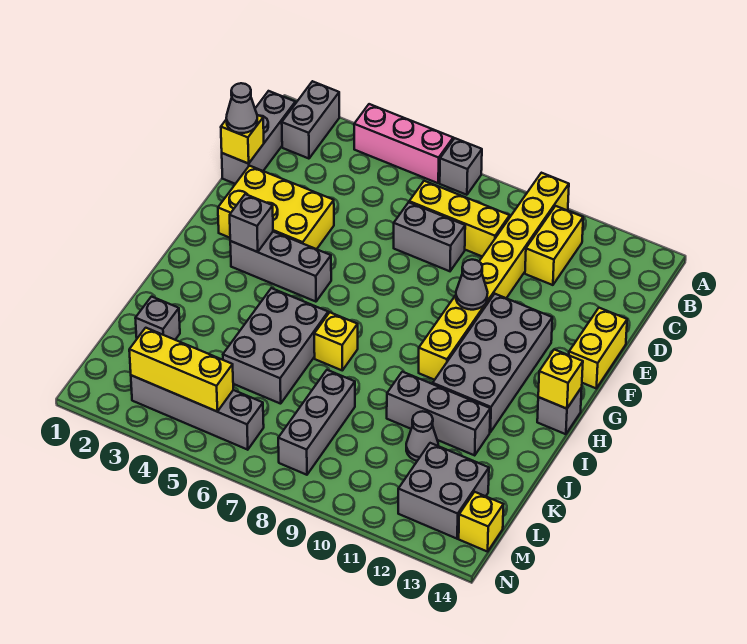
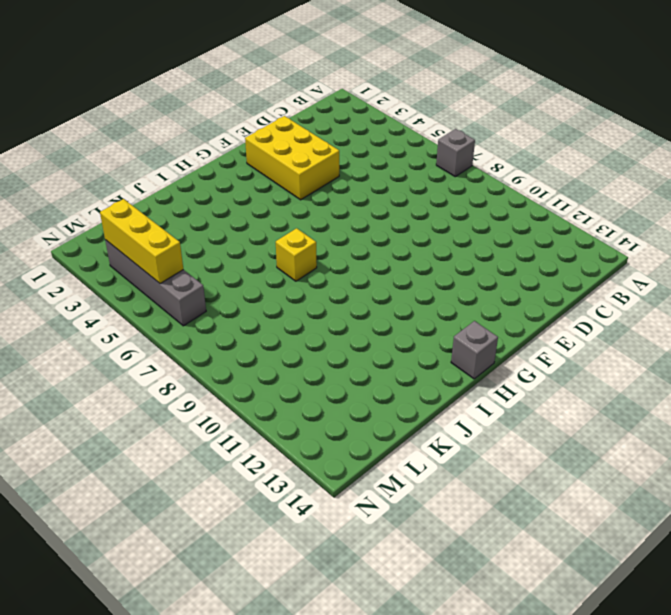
none -> grey brick A2:B2 level 1
none -> pink brick A4:A6 level 1
none -> yellow brick A10:H10 level 1

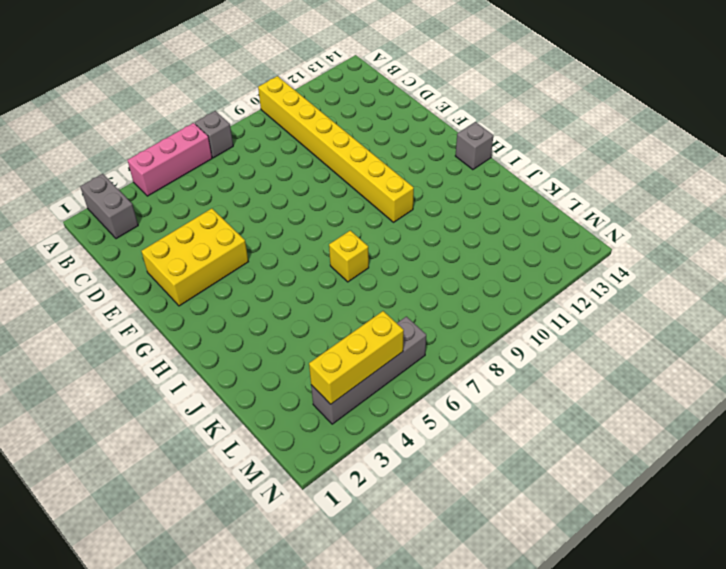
none -> grey brick B1:D1 level 1
none -> yellow brick B11:C11 level 1
none -> yellow brick C7:C9 level 1

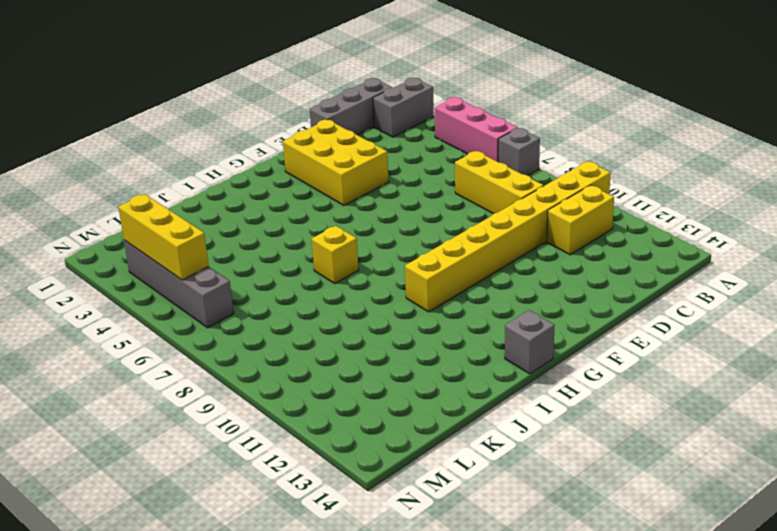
none -> grey brick D7:D8 level 1
none -> yellow brick E14:F14 level 1
none -> grey brick F11:I12 level 1

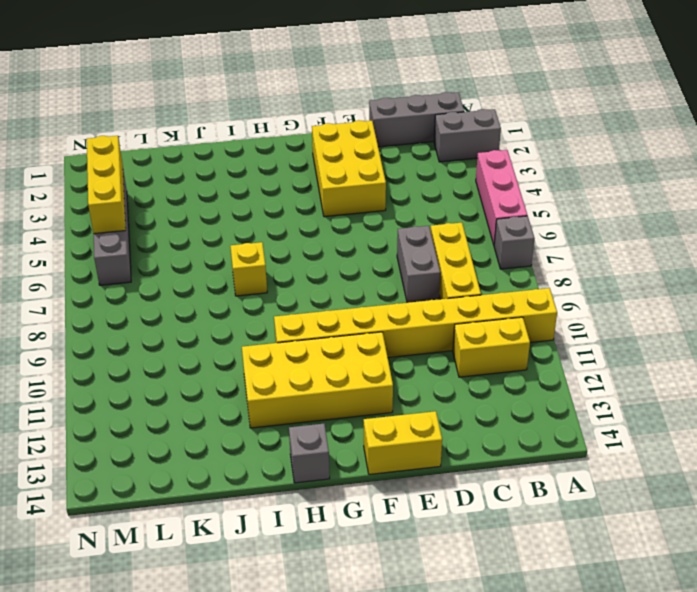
yellow brick F11:I12 level 1 -> grey brick F11:I12 level 1
none -> grey brick G3:G5 level 1
none -> grey brick I5:K6 level 1
none -> grey brick J10:J12 level 1

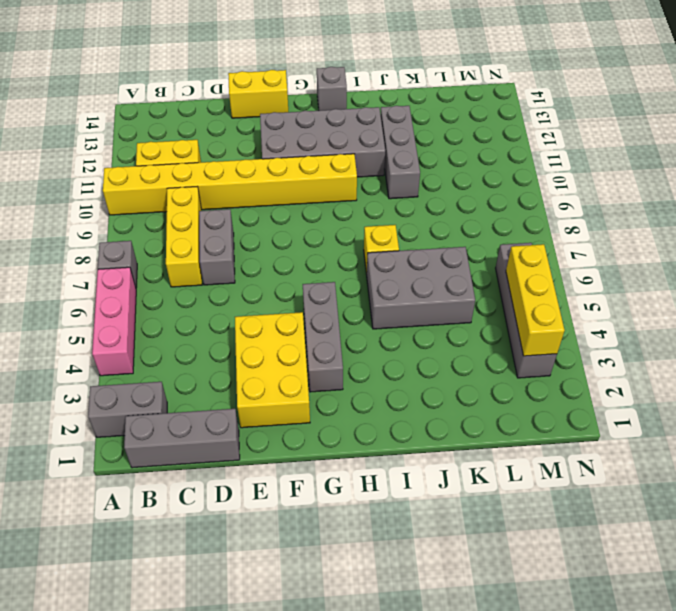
none -> grey brick K2 level 1
none -> grey brick K8:M8 level 1
none -> grey cone K11 level 1

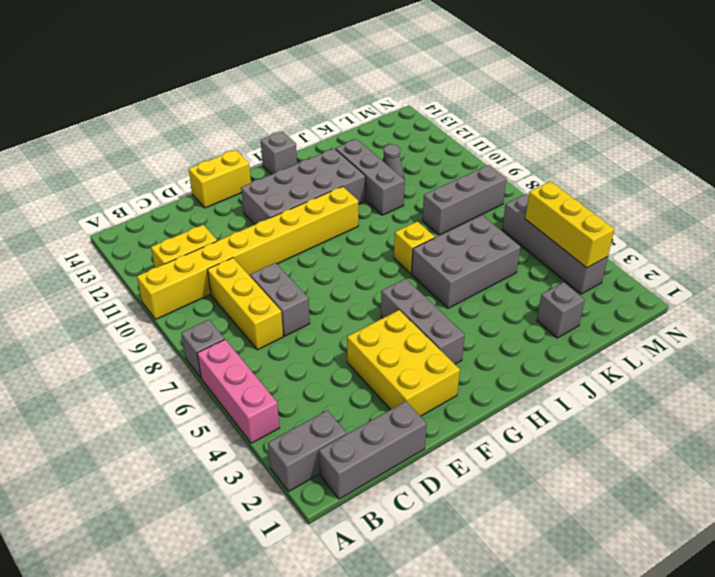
none -> grey brick L12:M13 level 1
none -> yellow brick M14 level 1
none -> yellow brick D1 level 2

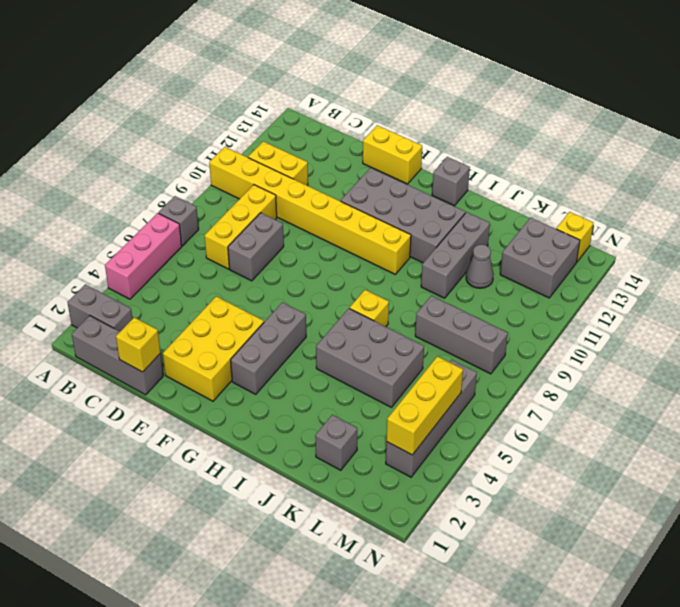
none -> grey cone F10 level 2
none -> grey brick G3 level 2
none -> yellow brick H14 level 2

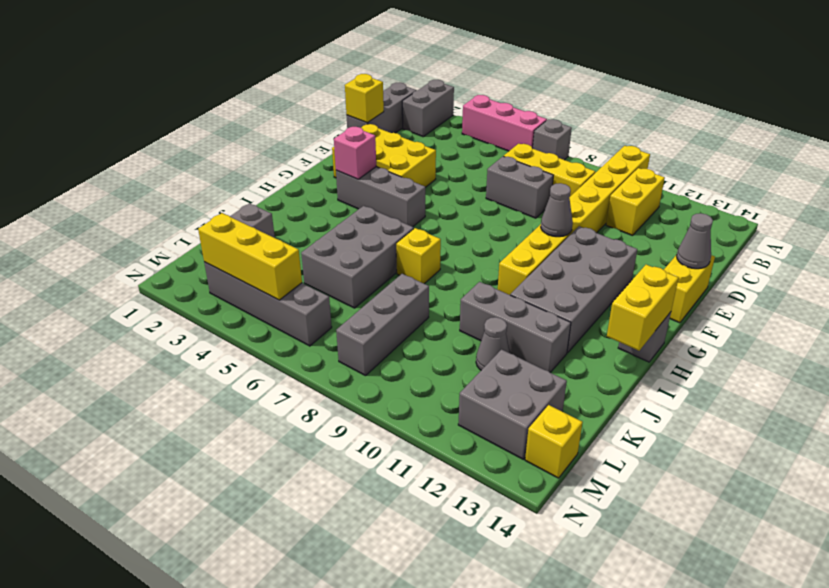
grey cone E14 level 2 -> grey cone D1 level 3
pink brick G3 level 2 -> grey brick G3 level 2
yellow brick H14:I14 level 2 -> yellow brick H14 level 2

